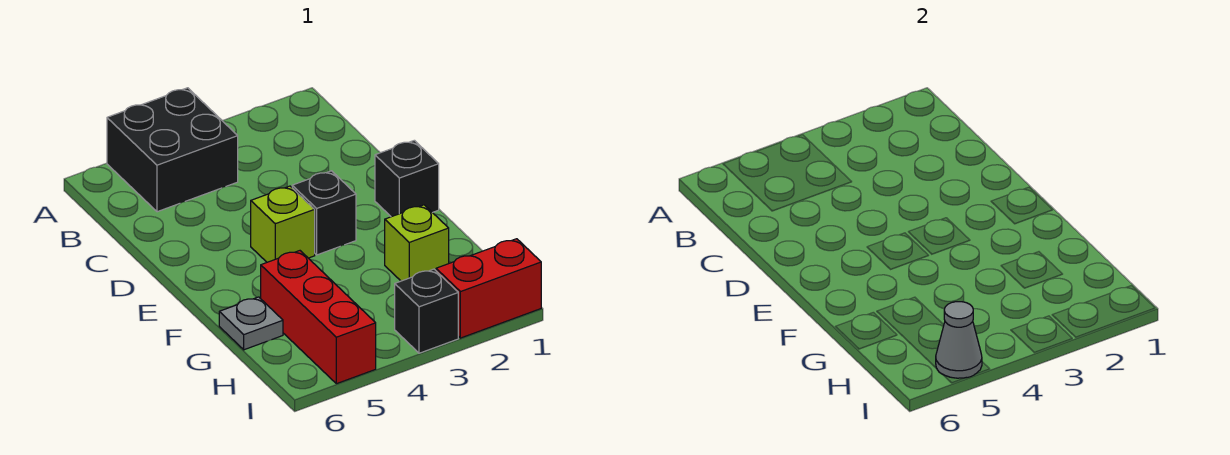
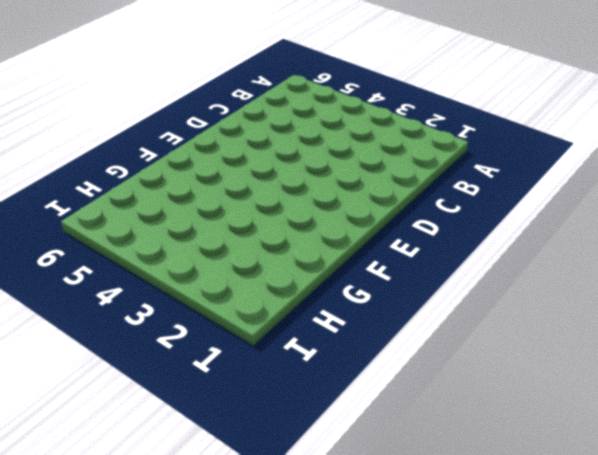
none -> black brick A4:B5 level 1
none -> black brick E1 level 1

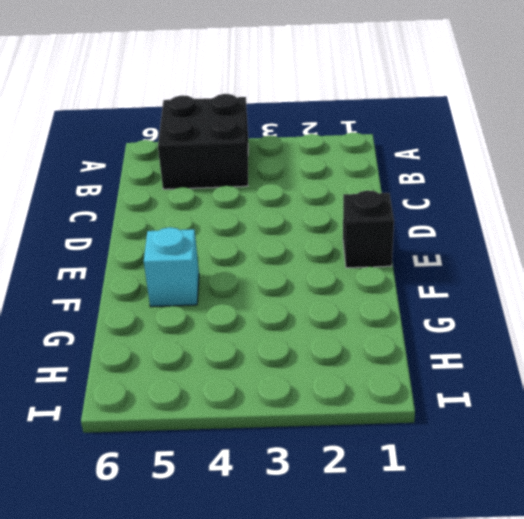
cyan brick F5 level 1 -> none
none -> black brick E3 level 1
none -> lime brick E4 level 1

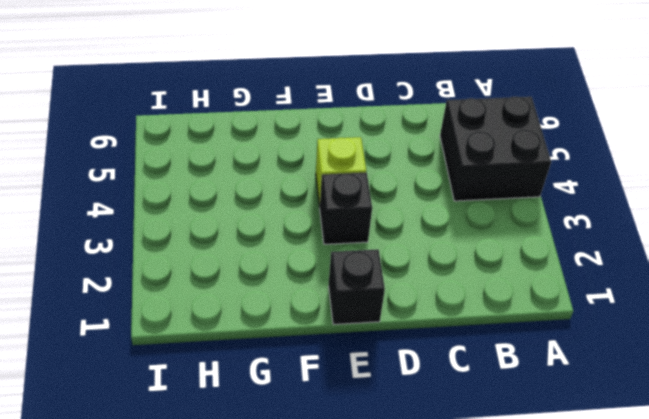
none -> lime brick G2 level 1
none -> red brick G5:I5 level 1

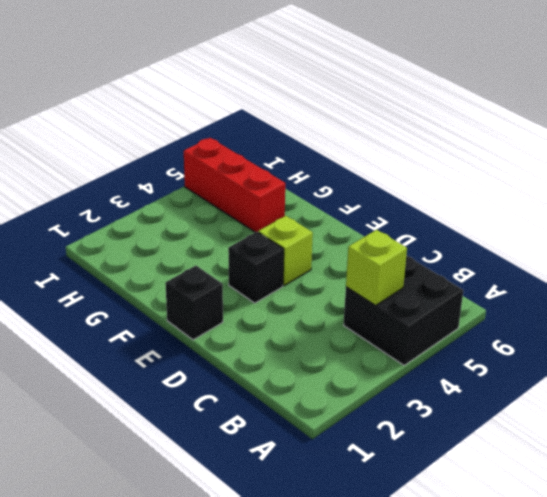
lime brick B4 level 2 -> lime brick G2 level 1
none -> grey plate G6 level 1
none -> red brick I1:I2 level 1

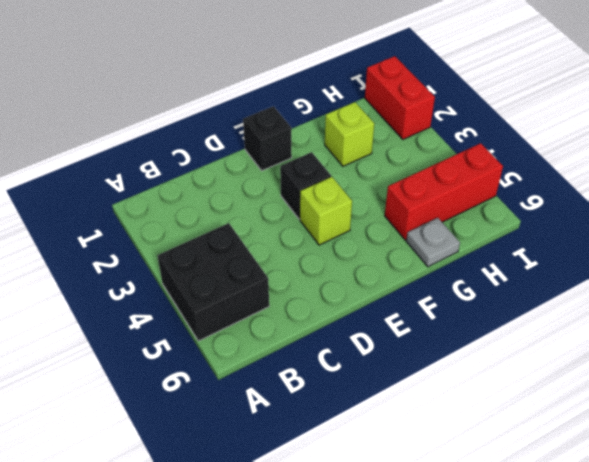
none -> black brick I3 level 1
none -> grey cone I5 level 2

